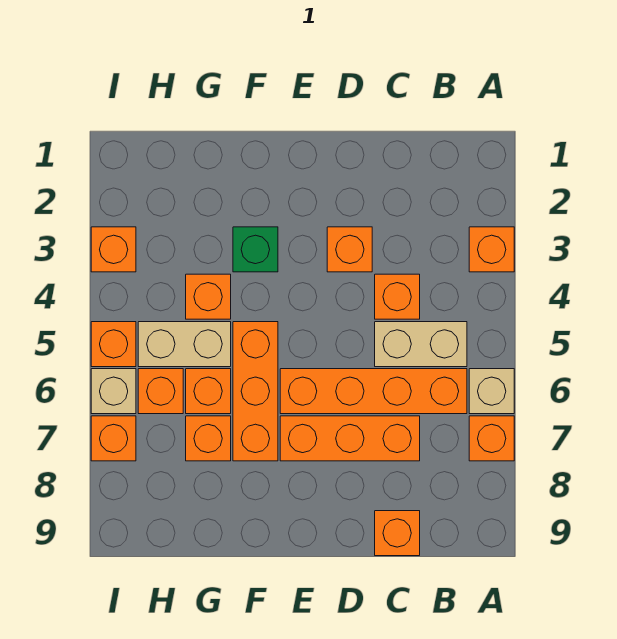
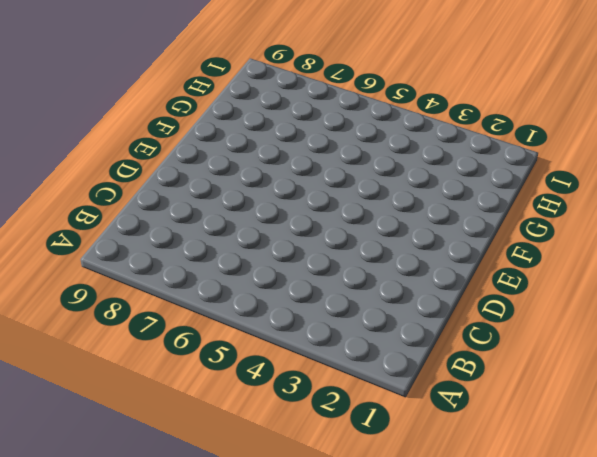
none -> orange brick A3 level 1
none -> tan brick A6 level 1
none -> orange brick A7 level 1

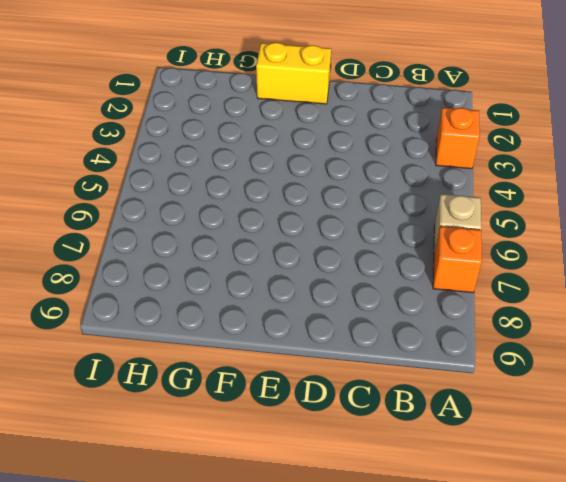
yellow brick E1:F1 level 1 -> none
none -> tan brick B5:C5 level 1
none -> orange brick B6:E6 level 1
none -> orange brick C4 level 1

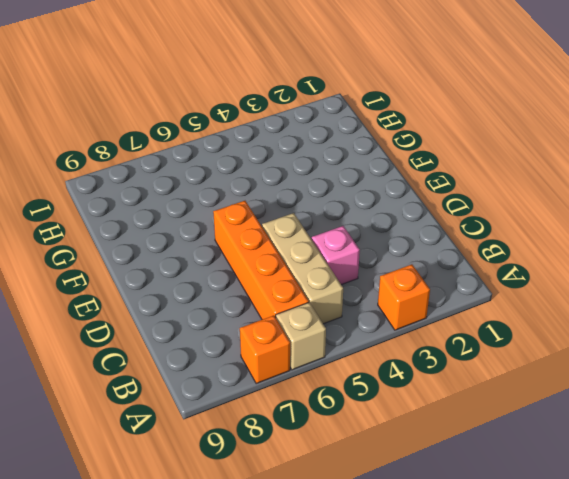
tan brick B5:D5 level 1 -> tan brick B5:C5 level 1
pink brick C4 level 1 -> orange brick C4 level 1
none -> orange brick C7:E7 level 1
none -> orange brick C9 level 1
none -> orange brick D3 level 1

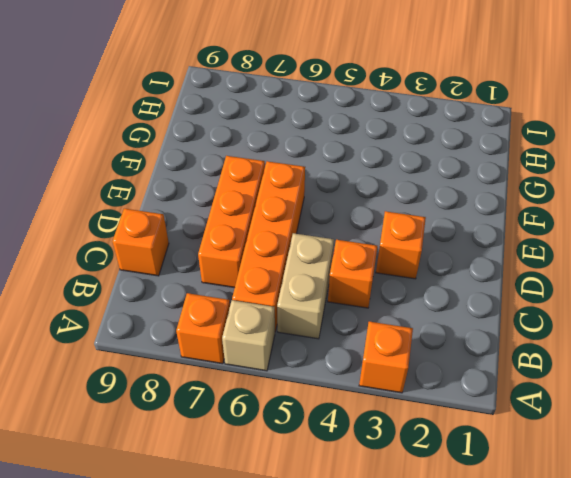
none -> green brick F3 level 1
none -> orange brick F5:F7 level 1
none -> orange brick G4 level 1

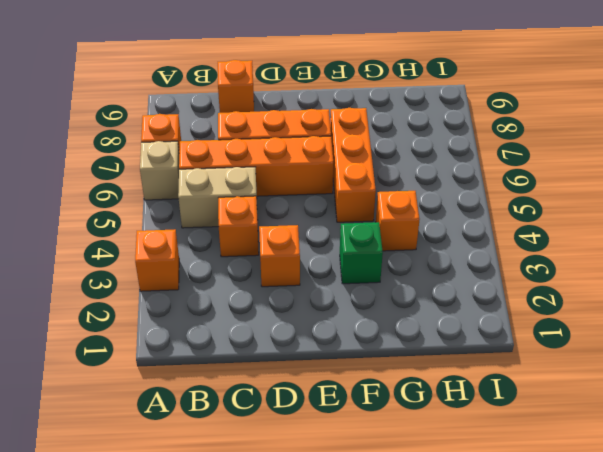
none -> tan brick G5:H5 level 1
none -> orange brick G6 level 1
none -> orange brick G7 level 1

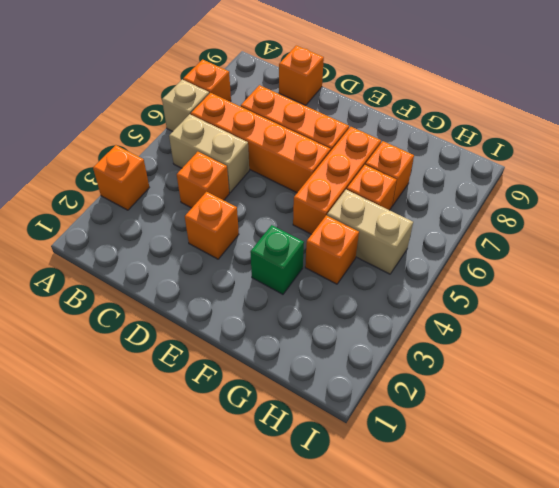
none -> orange brick H6 level 1
none -> orange brick I3 level 1
none -> orange brick I5 level 1

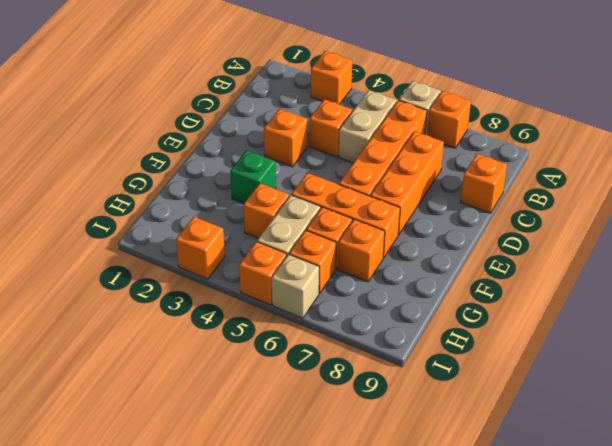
none -> orange brick I7 level 1

